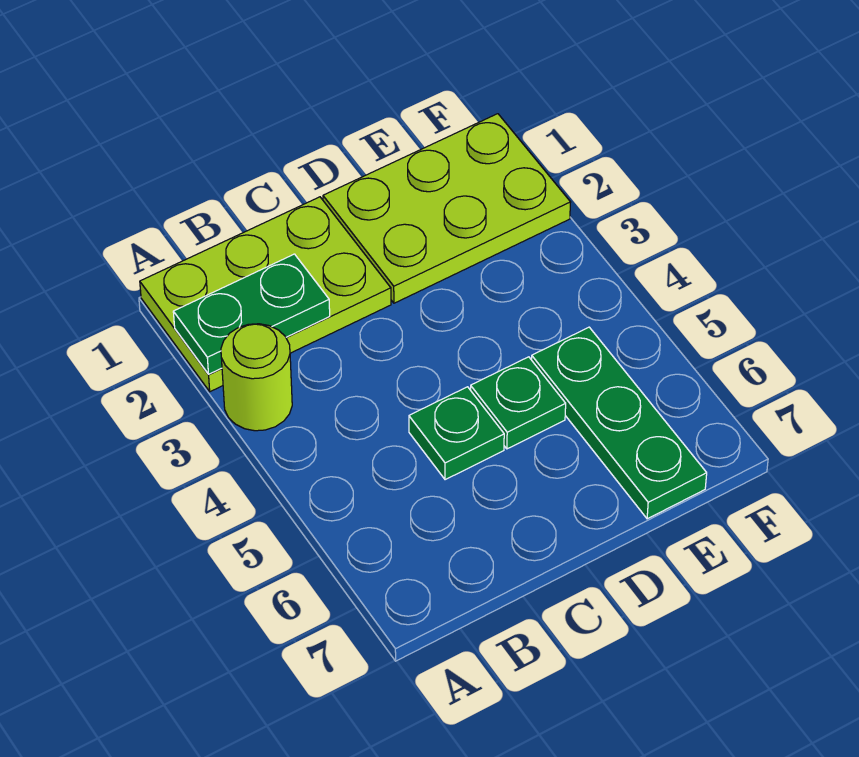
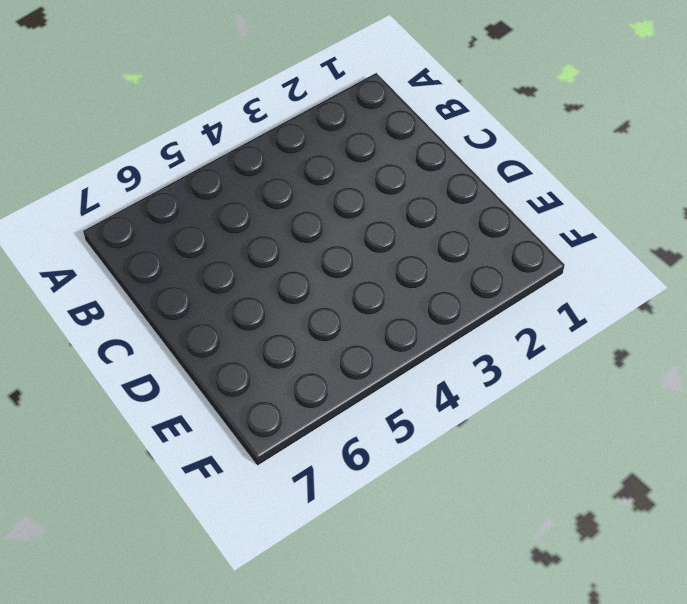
none -> lime plate A1:C2 level 1
none -> lime round brick A3 level 1

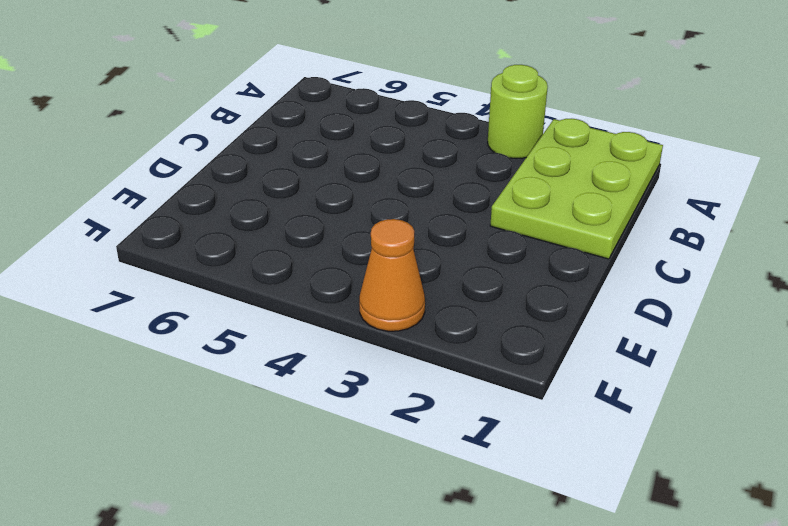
orange cone F3 level 1 -> none
none -> green plate C5 level 1
none -> lime plate D1:F2 level 1

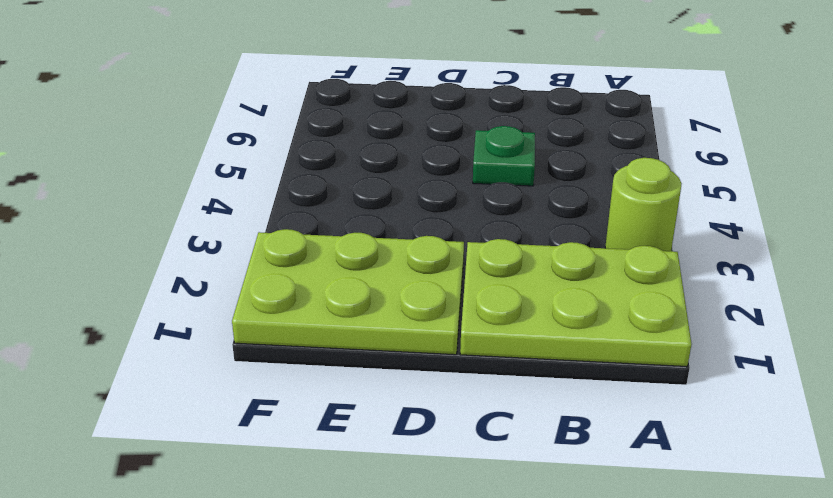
none -> green plate D5 level 1
none -> green plate E5:E7 level 1

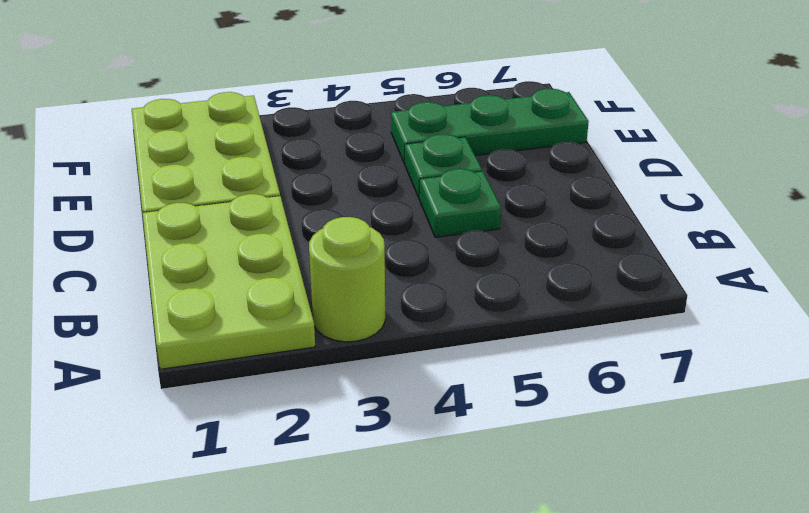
none -> green plate A2:B2 level 2

